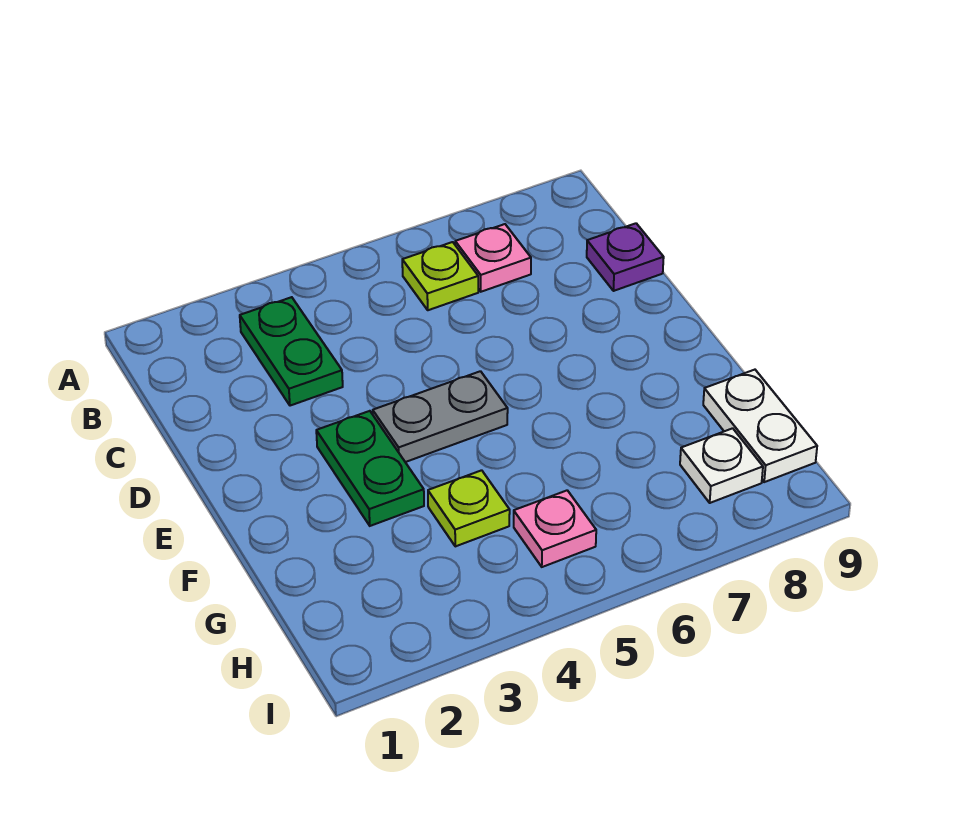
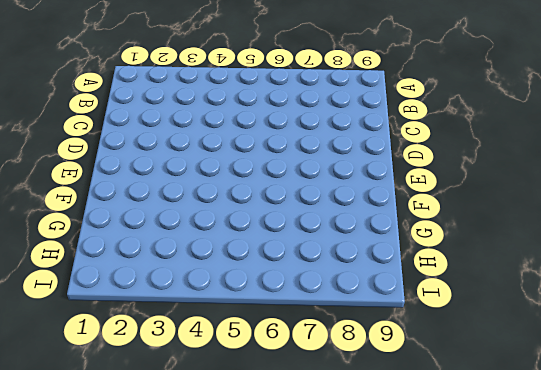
none -> green plate B3:C3 level 1
none -> lime plate B6 level 1

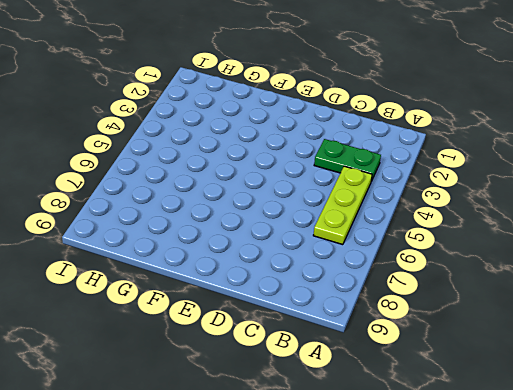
lime plate B4:B6 level 1 -> lime plate B6 level 1
none -> pink plate B7 level 1
none -> purple plate C9 level 1

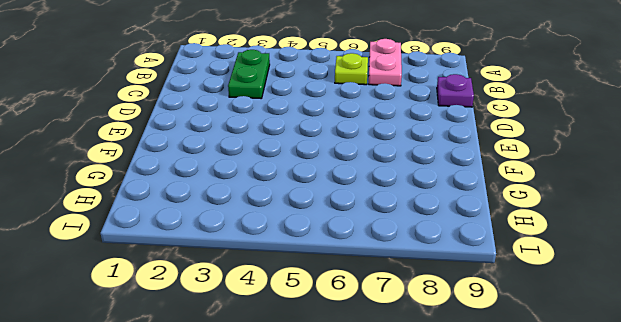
pink plate A7:B7 level 1 -> pink plate B7 level 1
none -> green plate E3:F3 level 1
none -> grey plate E4:E5 level 1

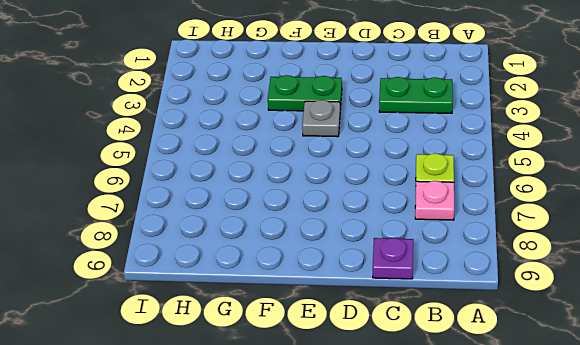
grey plate E4 level 1 -> grey plate E4:E5 level 1
none -> lime plate G4 level 1
none -> white plate G9:H9 level 1

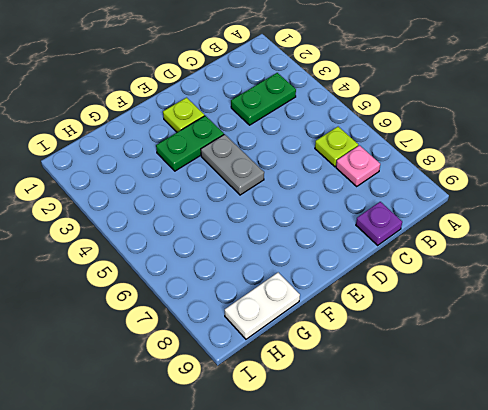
lime plate E2 level 1 -> lime plate G4 level 1
none -> pink plate H5 level 1
none -> white plate H8 level 1

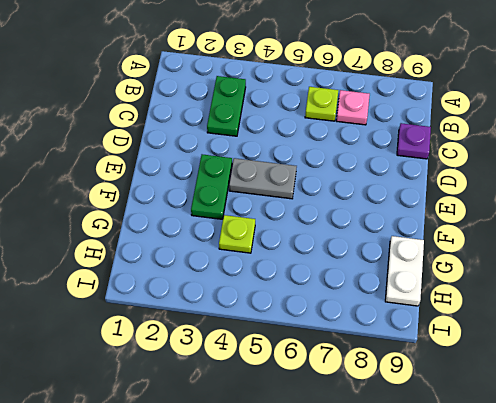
none -> pink plate H5 level 1
none -> white plate H8 level 1

